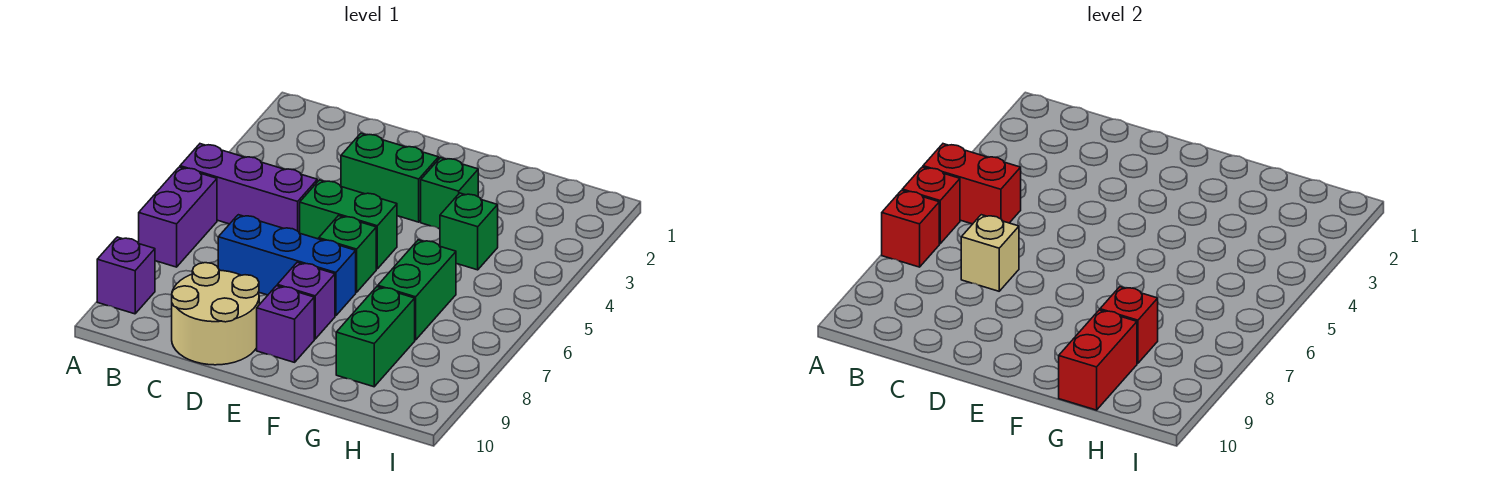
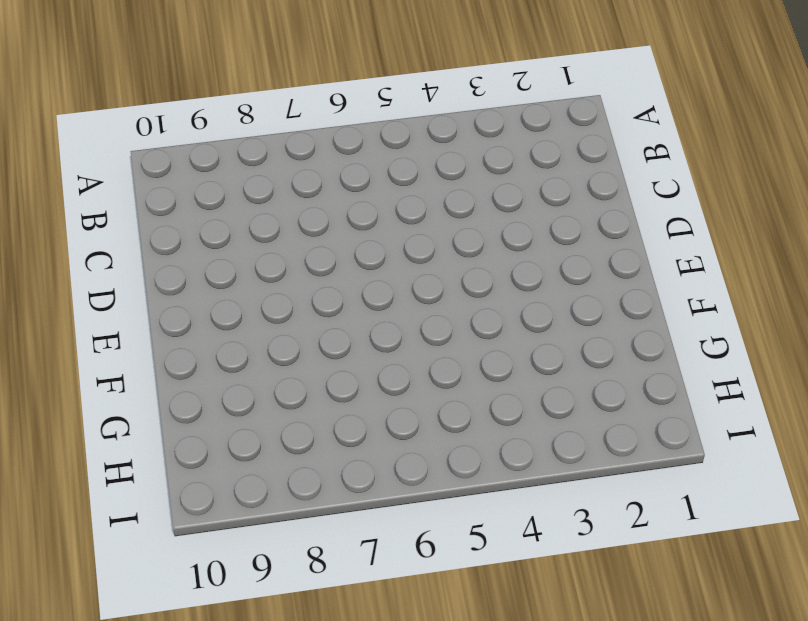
none -> purple brick A5:C5 level 1
none -> purple brick A6:A7 level 1
none -> purple brick A9 level 1

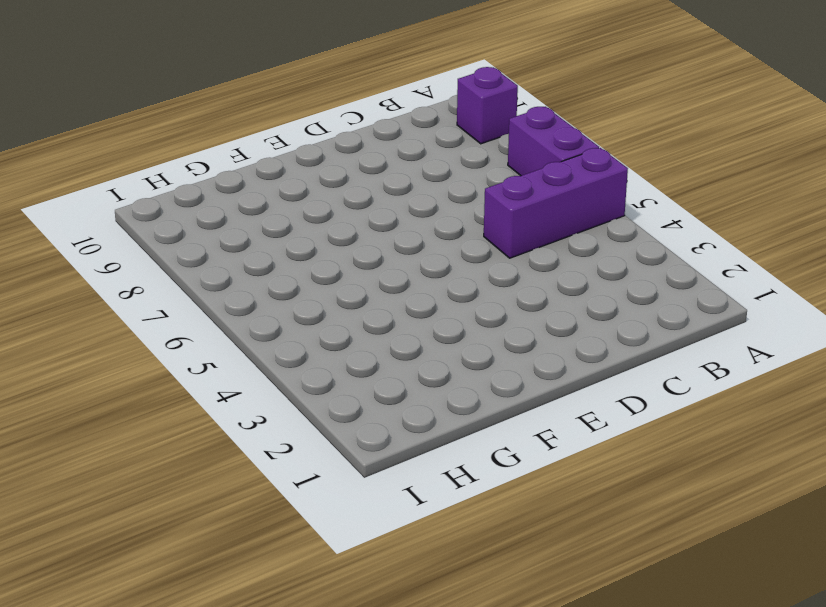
none -> blue brick C7:E7 level 1
none -> tan round brick C9:D10 level 1
none -> green brick D3:E3 level 1

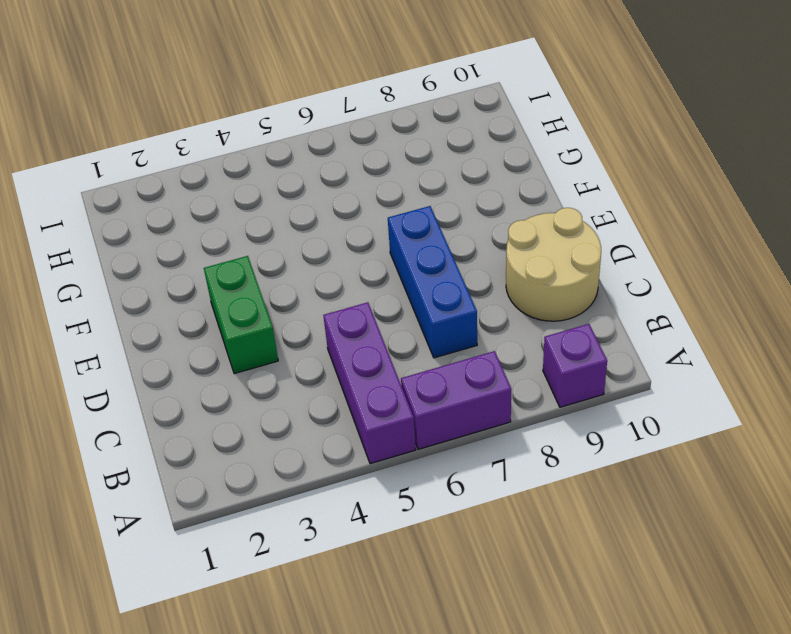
none -> green brick D5:E5 level 1
none -> green brick E6 level 1
none -> purple brick E8 level 1

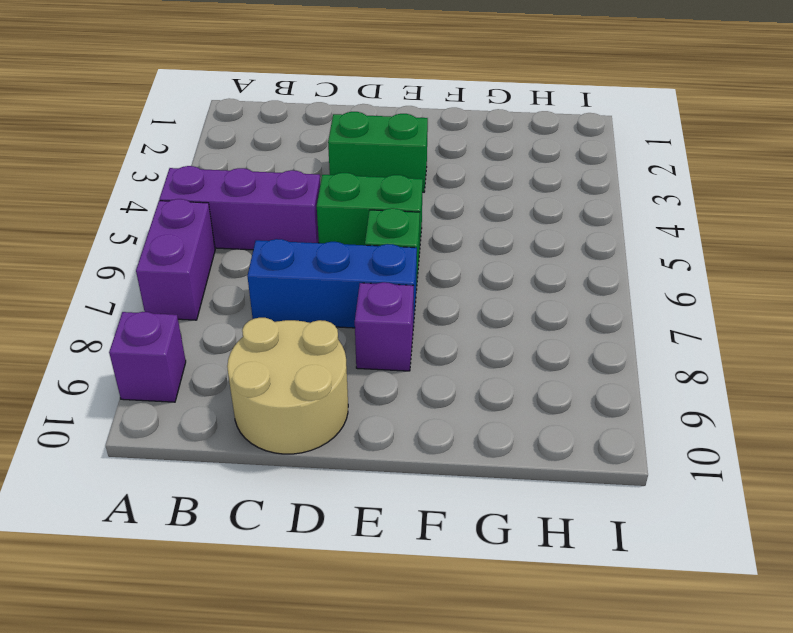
none -> purple brick E9 level 1
none -> green brick F3 level 1
none -> green brick G4 level 1

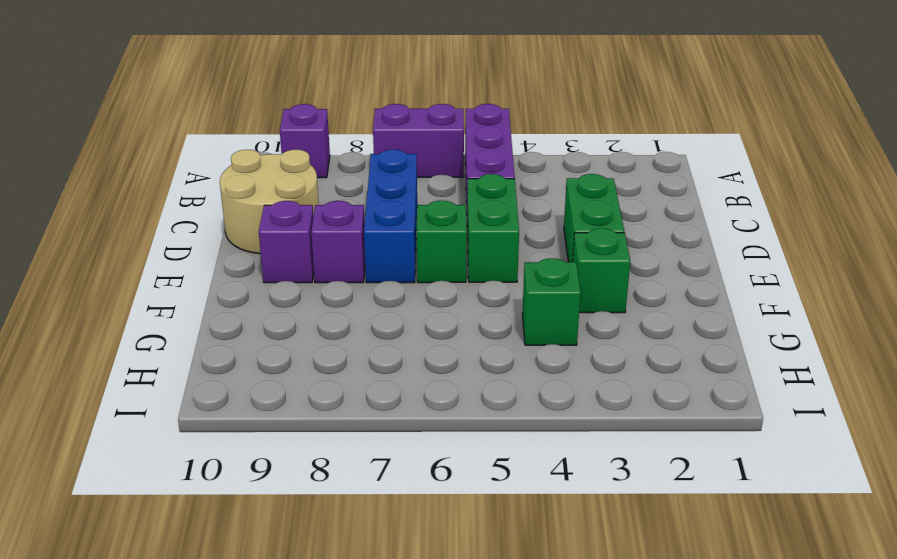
none -> green brick G6:G7 level 1
none -> green brick G8:G9 level 1
none -> red brick A5:B5 level 2

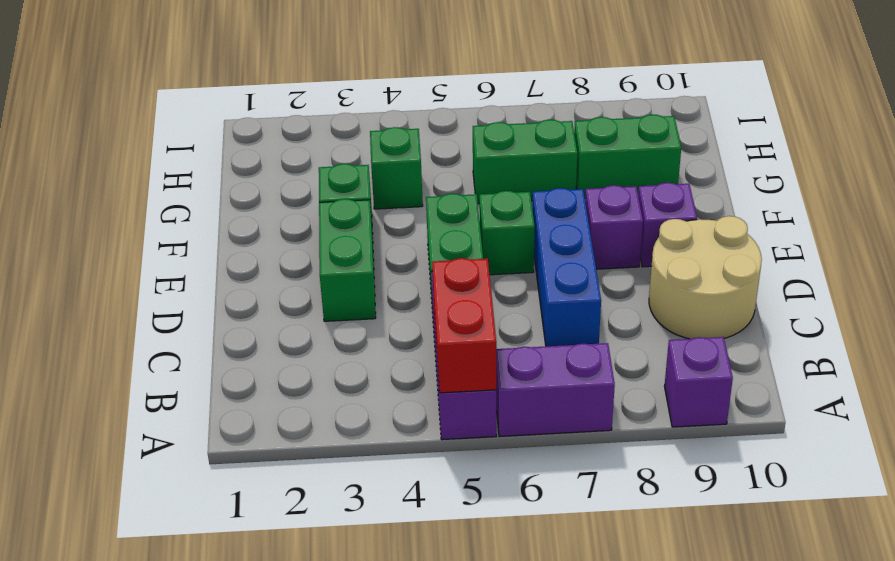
none -> red brick A6 level 2
none -> red brick A7 level 2
none -> tan brick C7 level 2

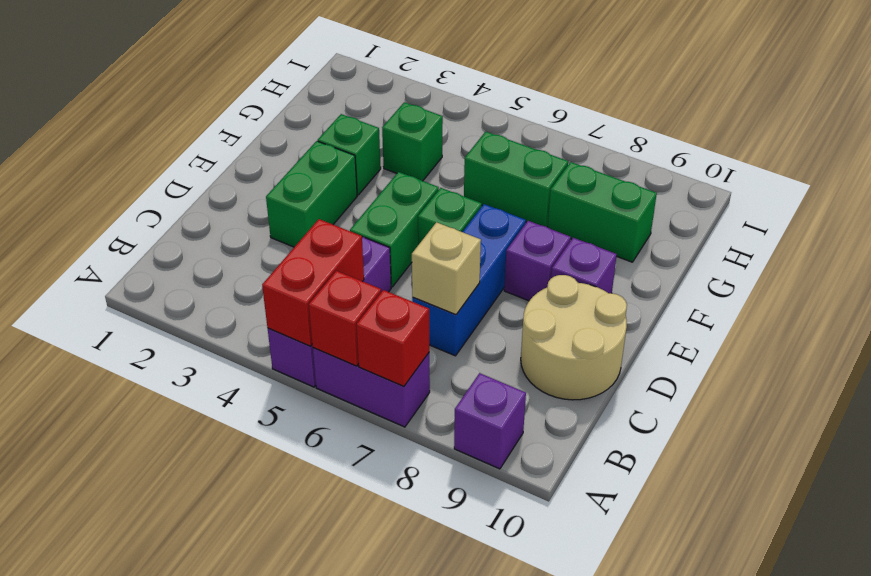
none -> red brick G8 level 2
none -> red brick G9:G10 level 2

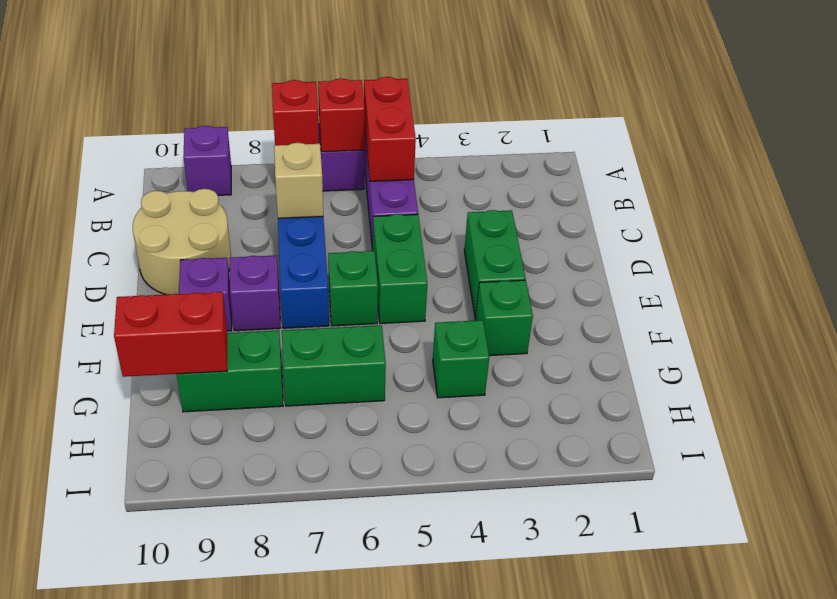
none -> red brick G8 level 2

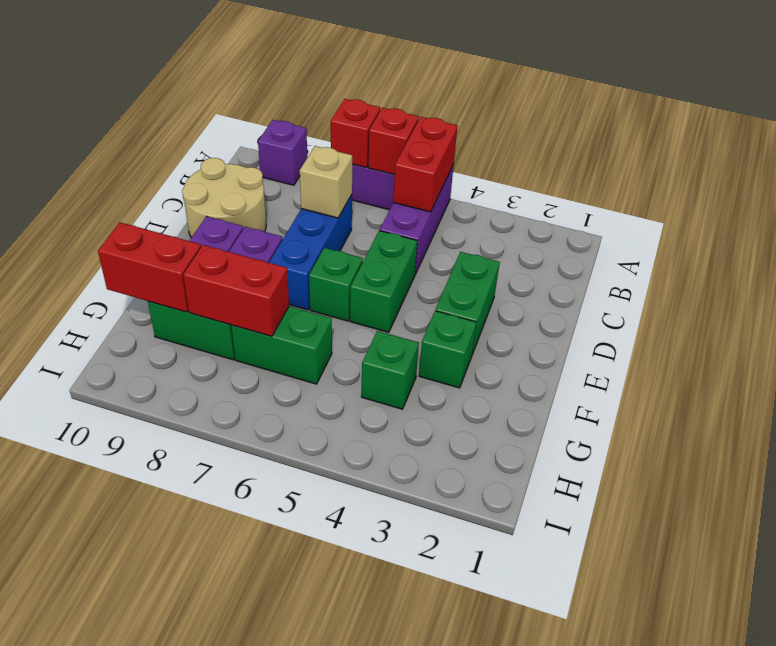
red brick G7:G8 level 2 -> red brick G8 level 2

